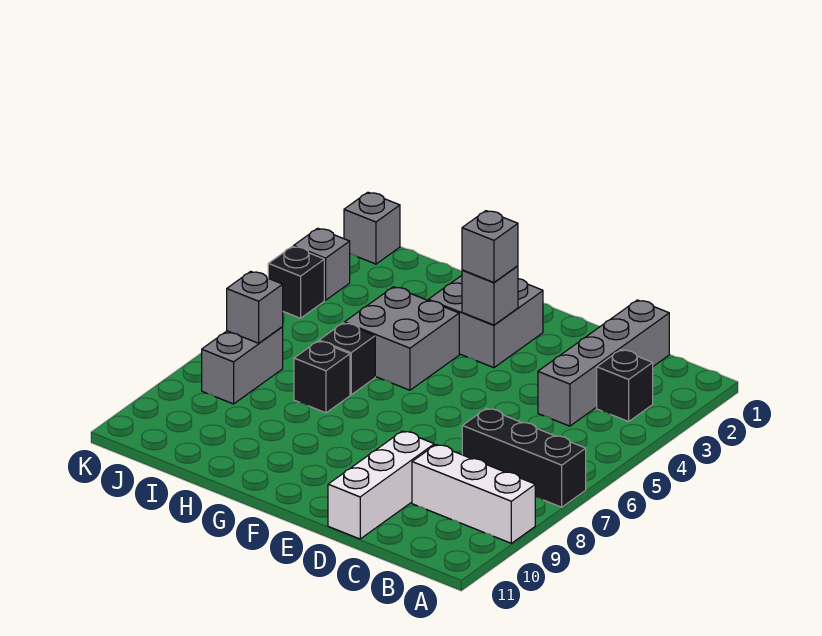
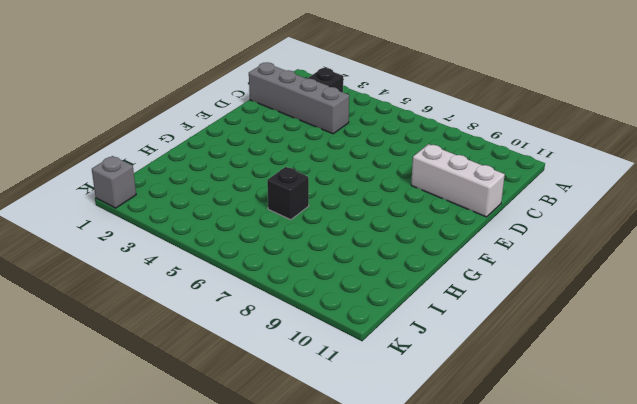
none -> black brick A7:C7 level 1
none -> white brick A9:C9 level 1
none -> grey brick F2:G3 level 1

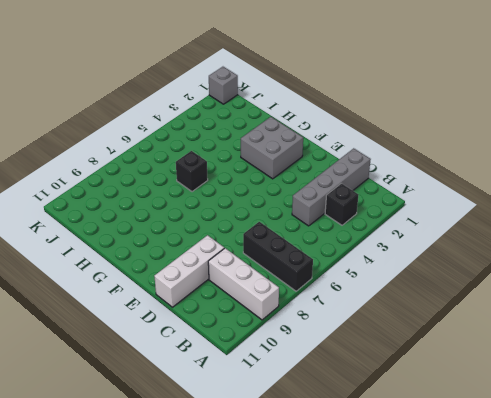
none -> grey brick G4:H5 level 1
none -> black brick H7 level 1
none -> grey brick J7:J8 level 1

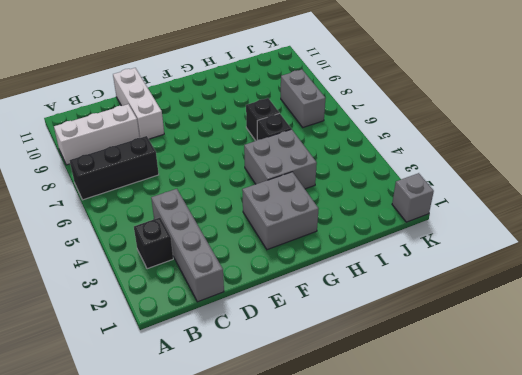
none -> grey brick K3 level 1
none -> black brick K4 level 1
none -> grey brick F3 level 2

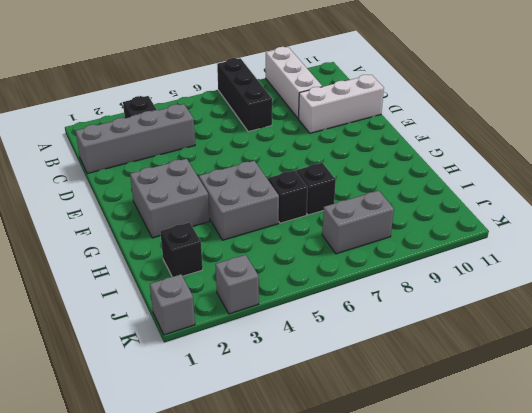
black brick I2 level 1 -> black brick K4 level 1
none -> grey brick F3 level 2
none -> grey brick J7 level 2
none -> grey brick F3 level 3

